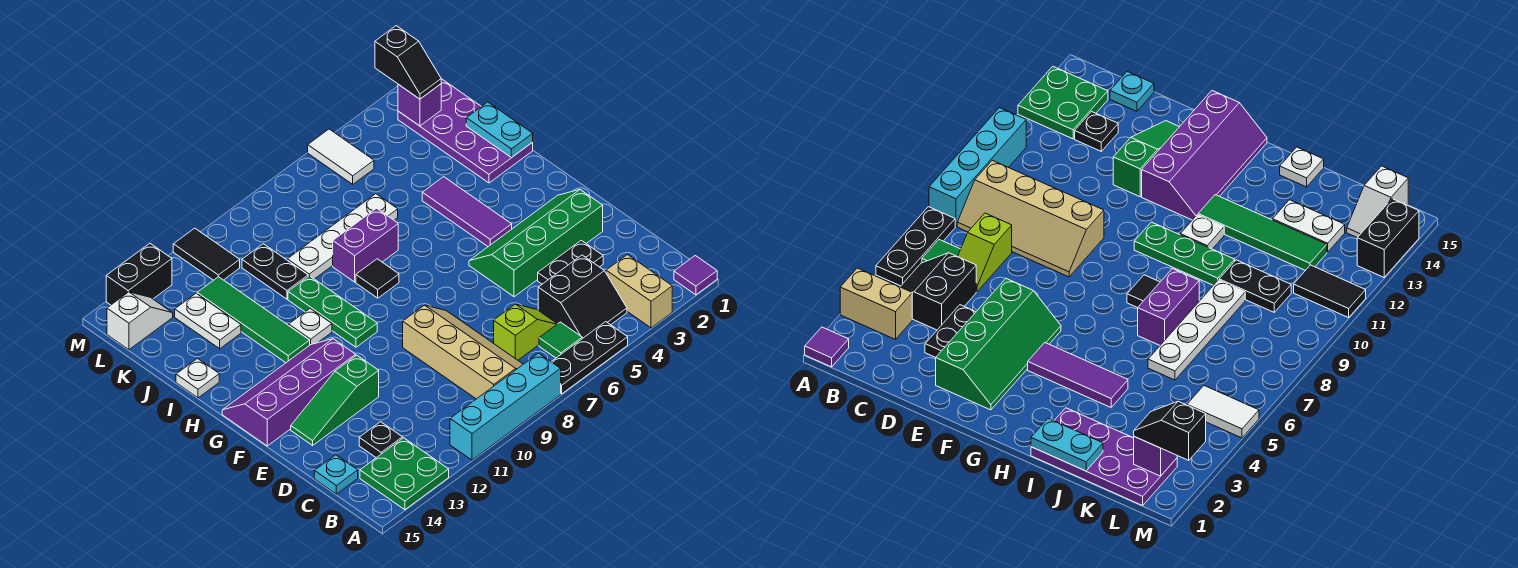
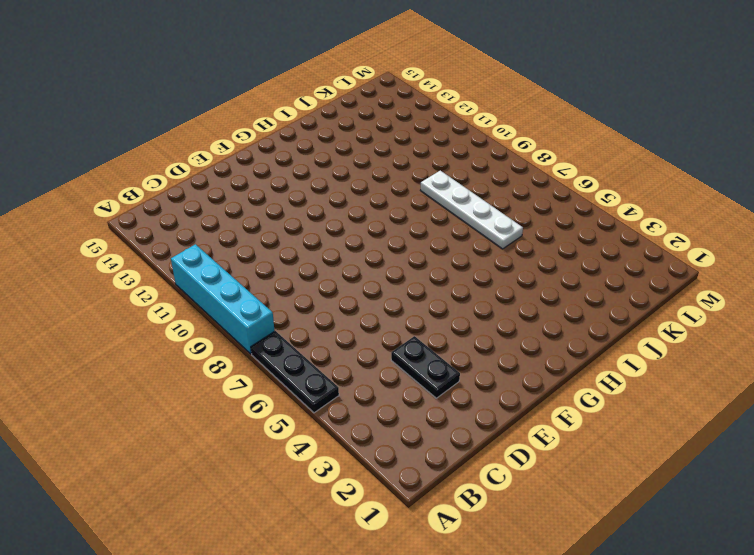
none -> purple tile A1 level 1
none -> tan brick A3:B3 level 1
none -> green plate A13:B14 level 1
none -> black slope B4:C5 level 1 top C

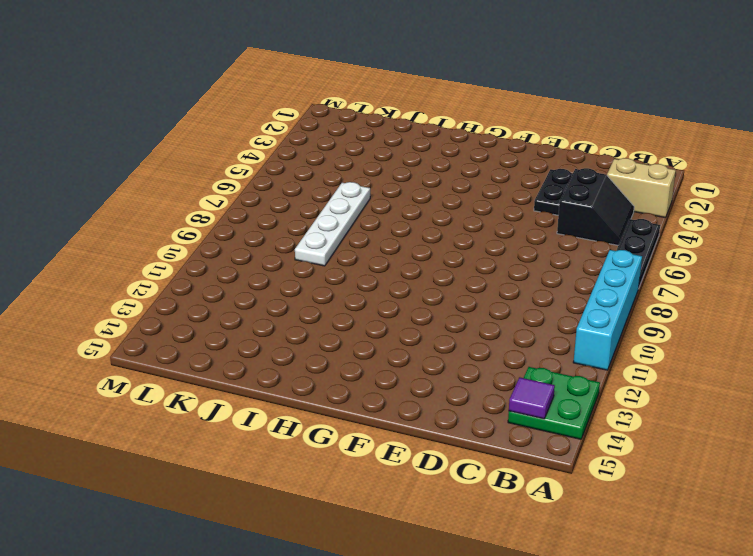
purple tile B14 level 2 -> purple tile A1 level 1
none -> green tile B6 level 1
none -> tan slope B8:E9 level 1 top 9
none -> lime slope C6:C7 level 1 top 7
none -> black plate C13 level 1

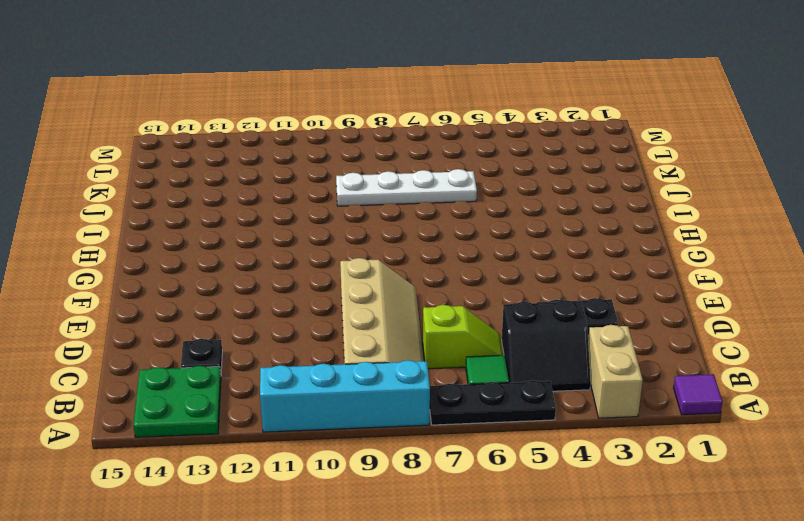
none -> cyan plate C15 level 1
none -> green slope E2:F5 level 1 top E
none -> green slope E12:E14 level 1 top 12
none -> purple slope F12:G15 level 1 top F

